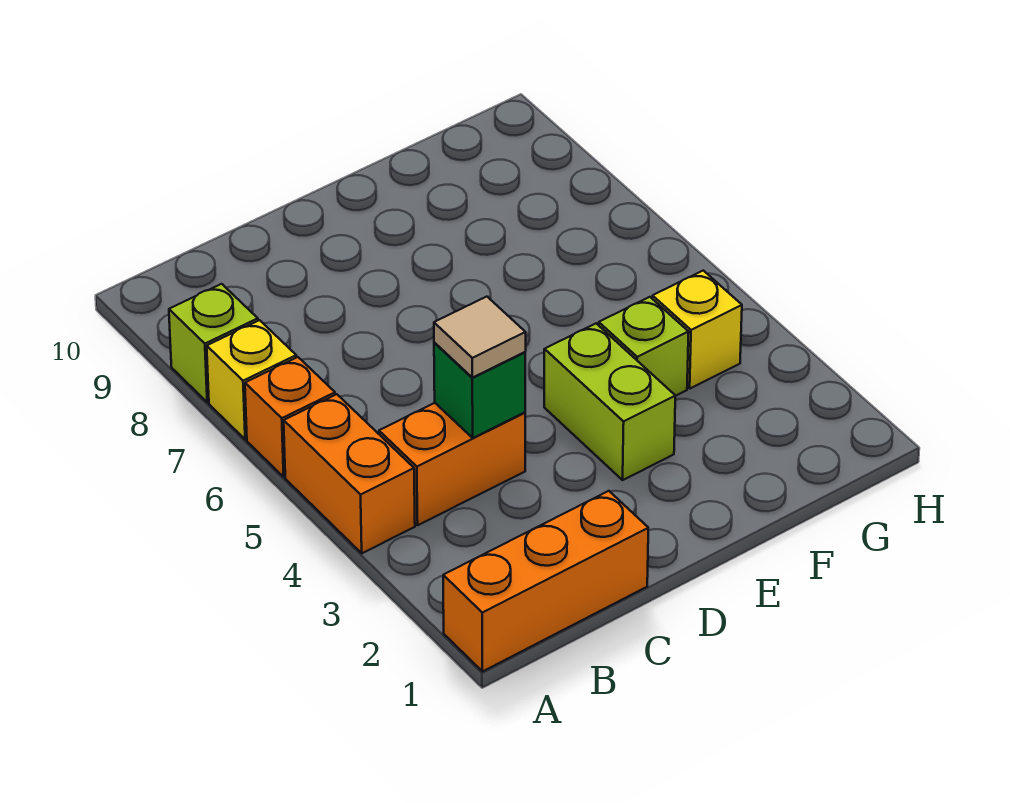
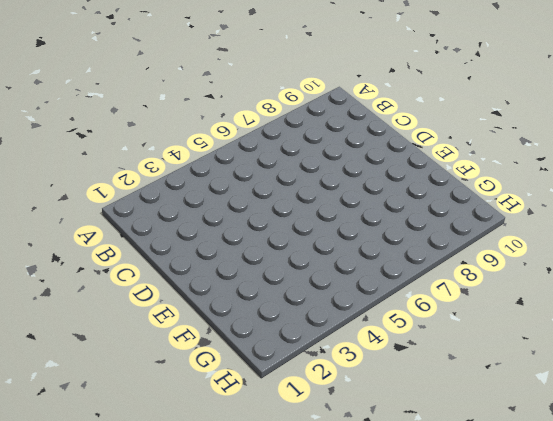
none -> orange brick A1:C1 level 1
none -> orange brick A4:A5 level 1

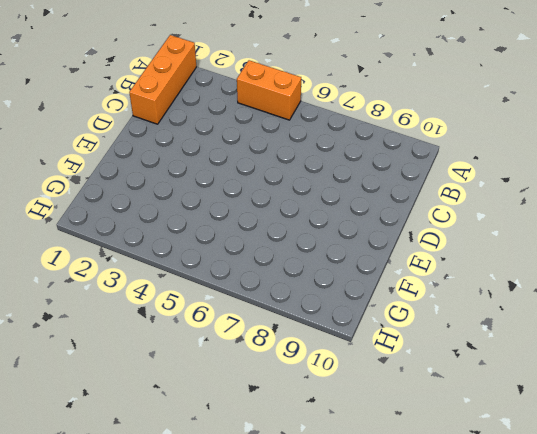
none -> orange brick A6 level 1
none -> yellow brick A7 level 1

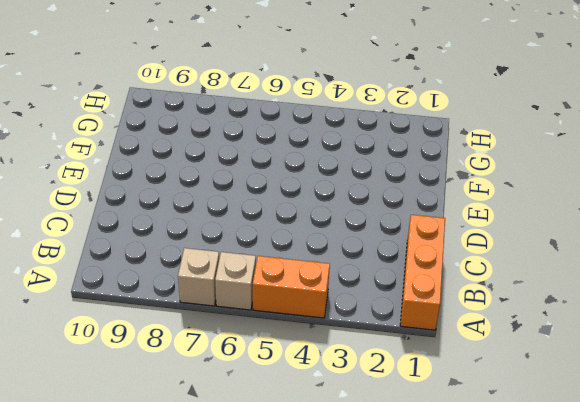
tan brick A6 level 1 -> orange brick A6 level 1
tan brick A7 level 1 -> yellow brick A7 level 1
none -> lime brick A8 level 1
none -> orange brick B4:C4 level 1

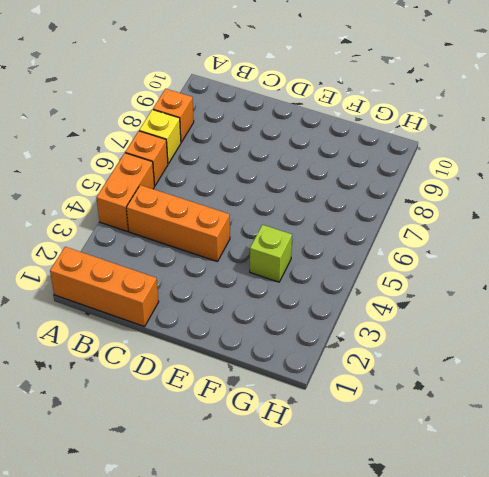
orange brick A8 level 1 -> lime brick A8 level 1
orange brick B4:D4 level 1 -> orange brick B4:C4 level 1
none -> lime brick E3:E4 level 1
none -> yellow brick G4 level 1

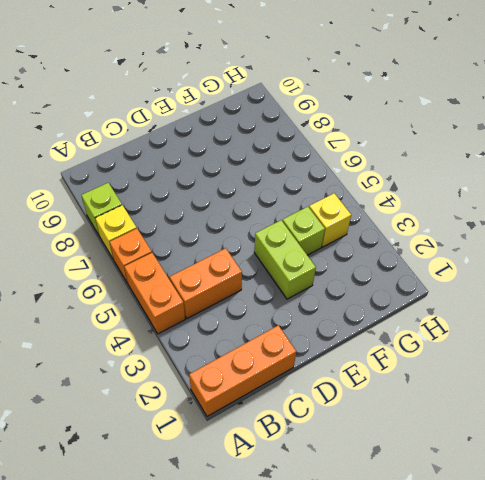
none -> green brick C4 level 2
none -> tan tile C4 level 3

